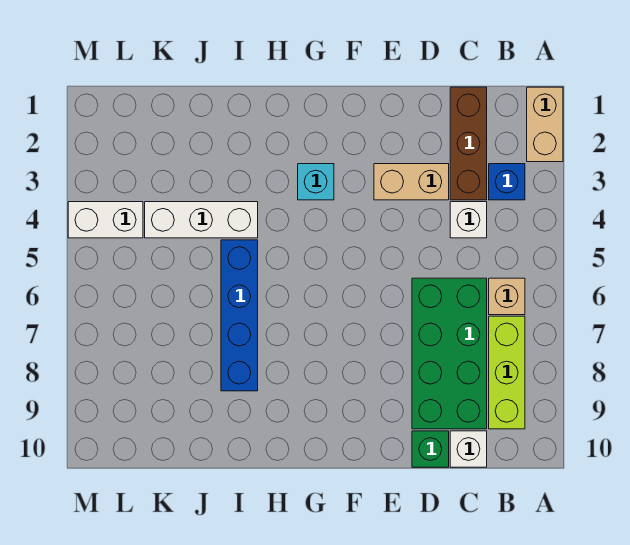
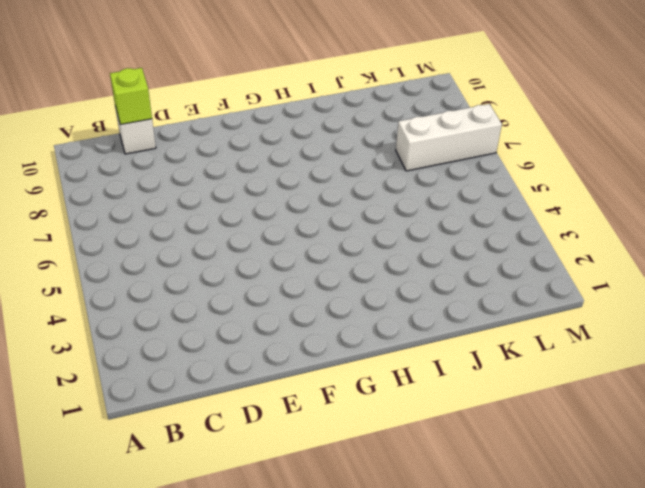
lime brick C10 level 2 -> none
white brick K7:M7 level 1 -> white brick I4:K4 level 1
none -> tan brick A1:A2 level 1
none -> blue brick B3 level 1
none -> tan brick B6 level 1

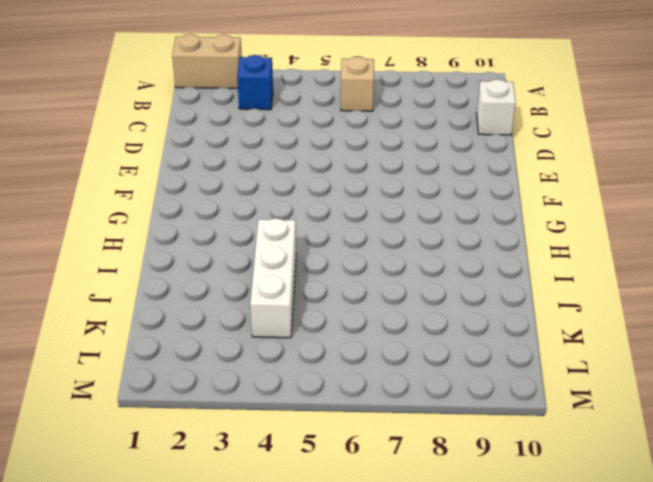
none -> lime brick B7:B9 level 1
none -> brown brick C1:C3 level 1
none -> white brick C4 level 1

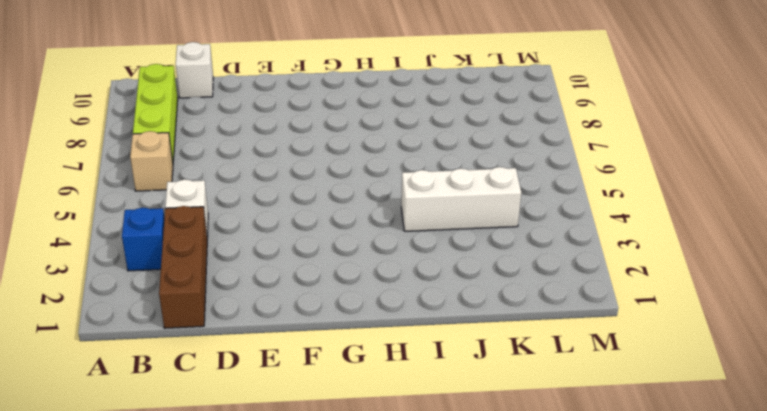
none -> tan brick A1:A2 level 1
none -> green brick C6:D9 level 1
none -> tan brick D3:E3 level 1

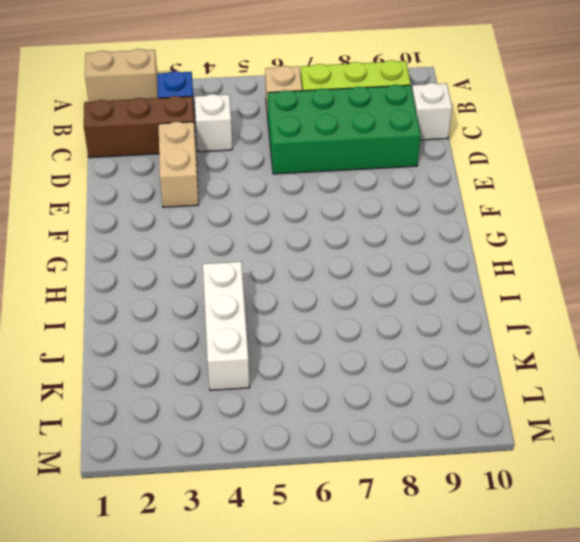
none -> green brick D10 level 1
none -> cyan brick G3 level 1
none -> blue brick I5:I8 level 1

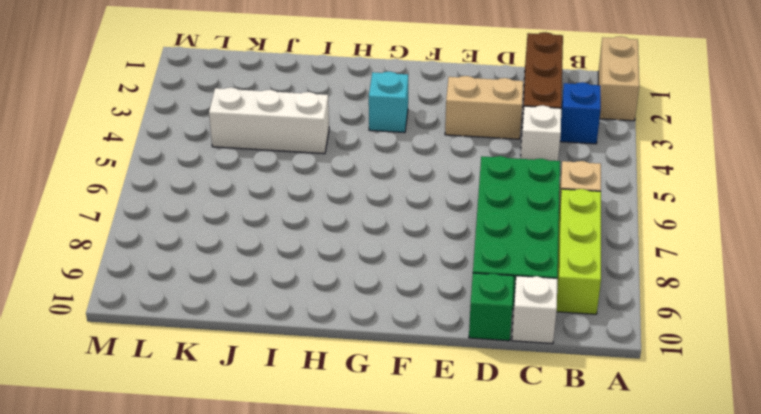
none -> blue brick I5:I8 level 1
none -> white brick L4:M4 level 1

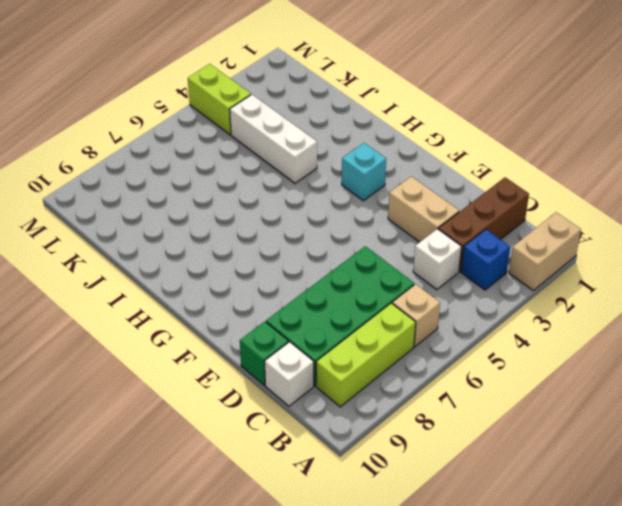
lime brick L4:M4 level 1 -> white brick L4:M4 level 1
none -> blue brick I5:I8 level 1

